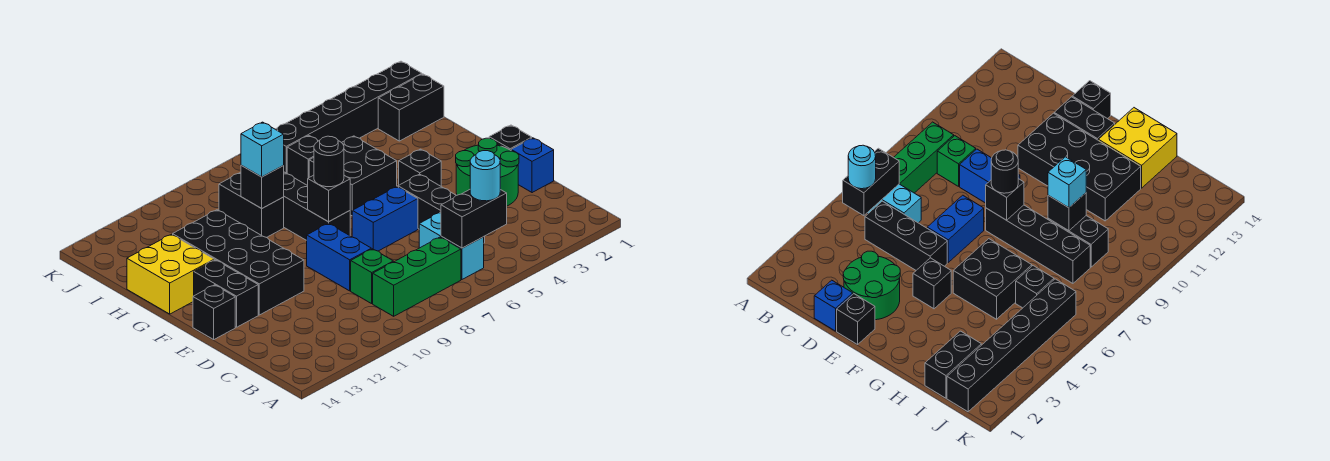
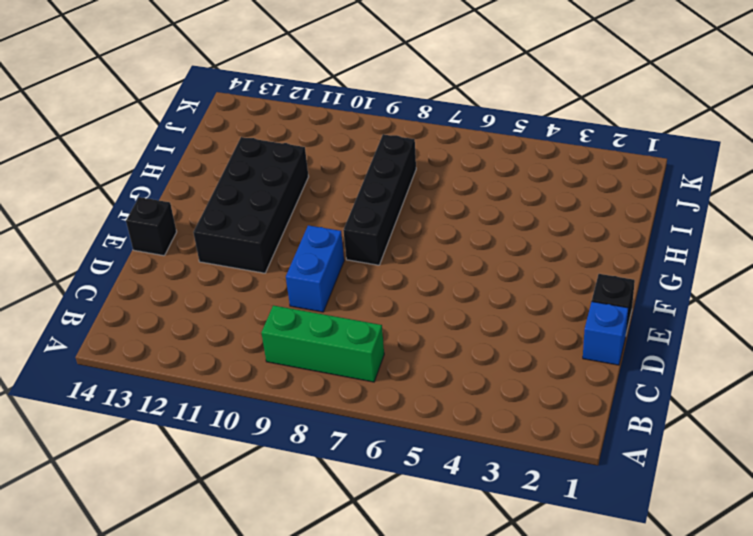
none -> cyan brick B6:C6 level 1
none -> black brick C5:E5 level 1
none -> green brick C9 level 1

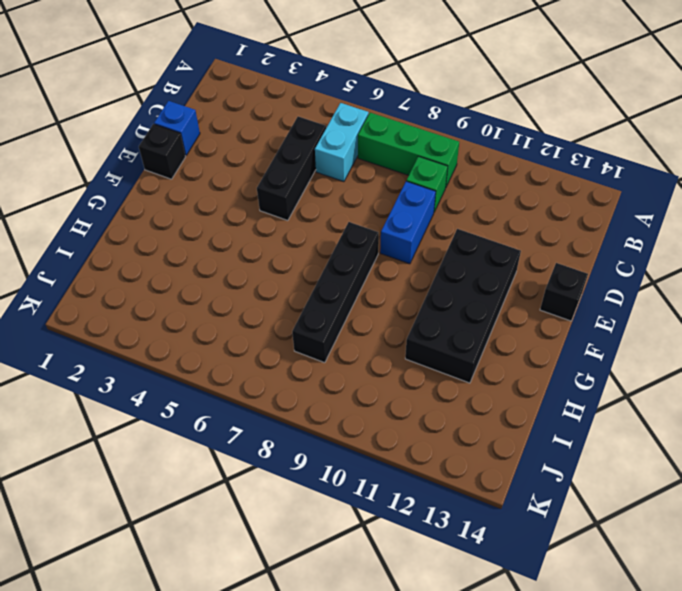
none -> green round brick D2:E3 level 1
none -> blue brick E6:E7 level 1
none -> black brick E13:F13 level 1

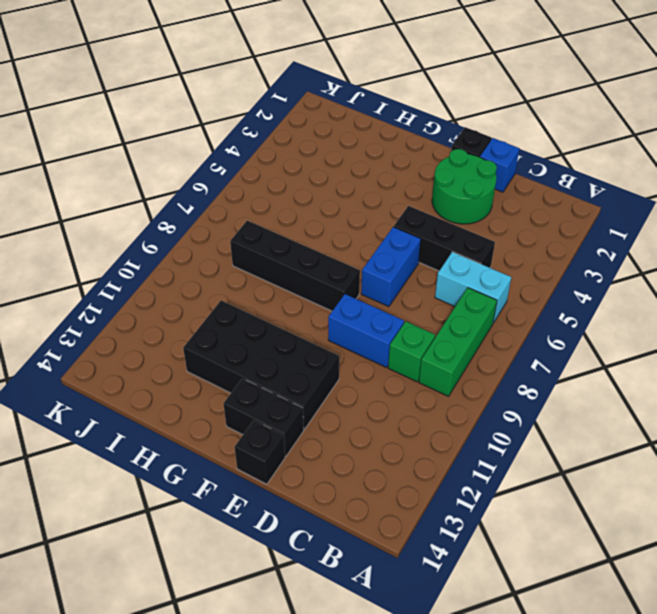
none -> black brick F4 level 1
none -> black brick G5:H6 level 1
none -> yellow brick G13:H14 level 1

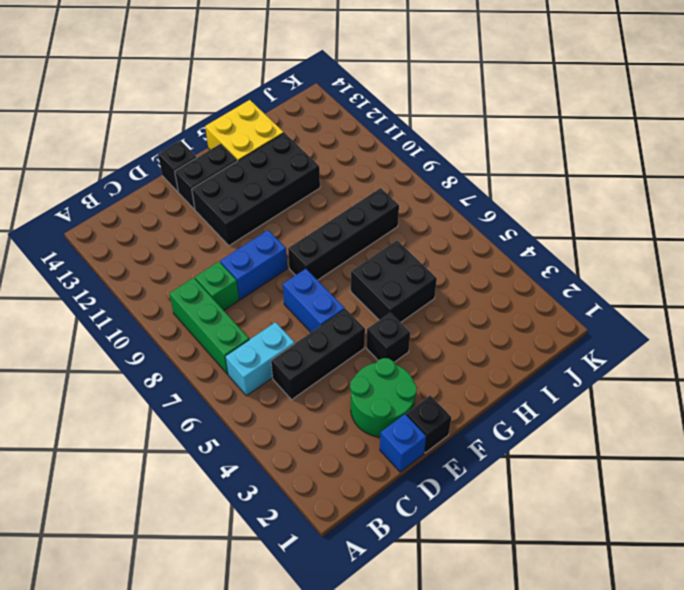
none -> black brick H9:I9 level 1
none -> black brick I1:I2 level 1
none -> black brick I6 level 1

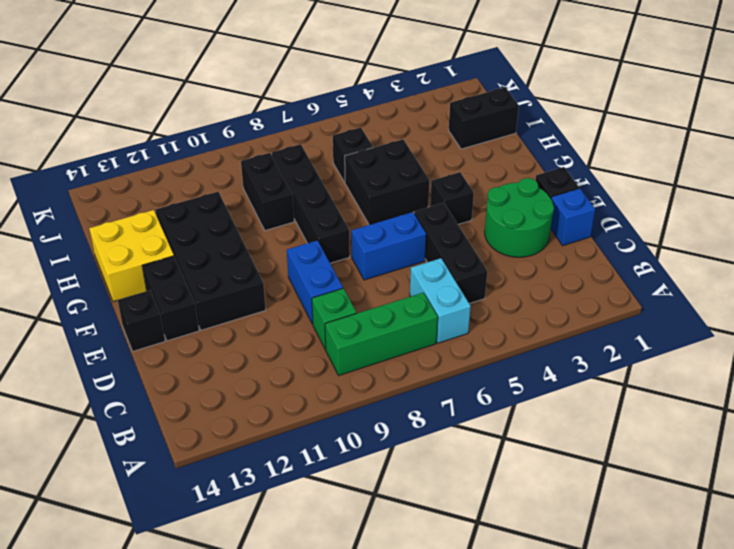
none -> black brick J1:J6 level 1
none -> black brick B5:B6 level 2
none -> black brick F8 level 2

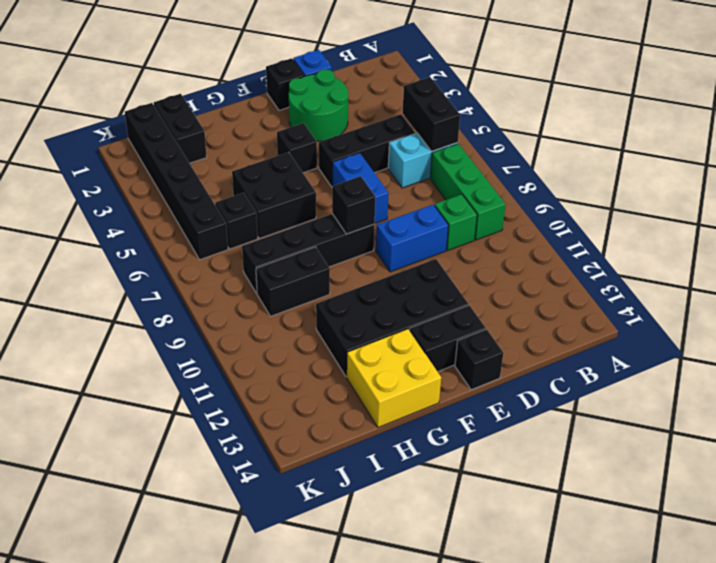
none -> black brick H9 level 2
none -> cyan round brick B5 level 3
none -> black round brick F8 level 3

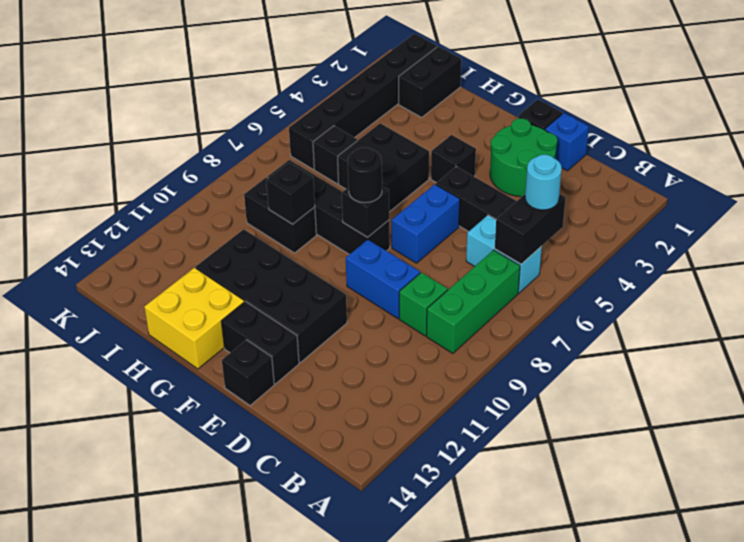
none -> cyan brick H9 level 3

